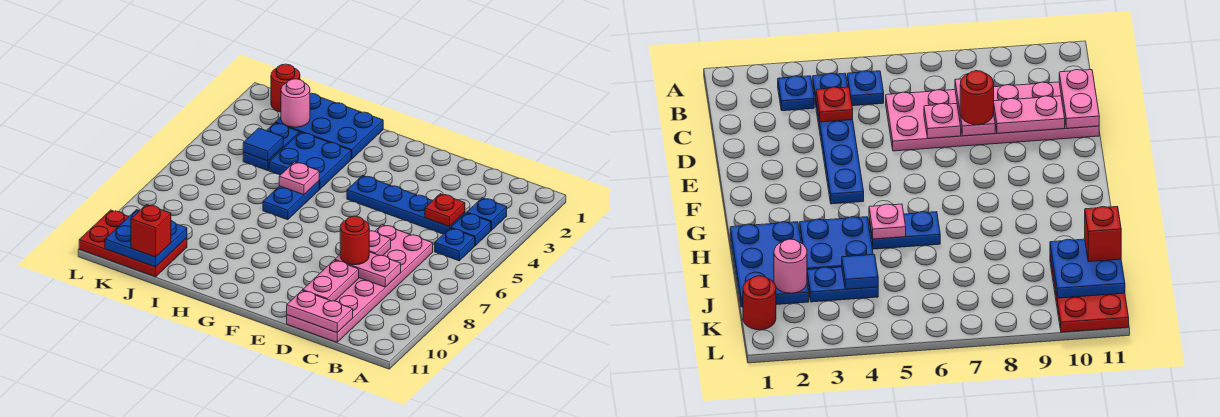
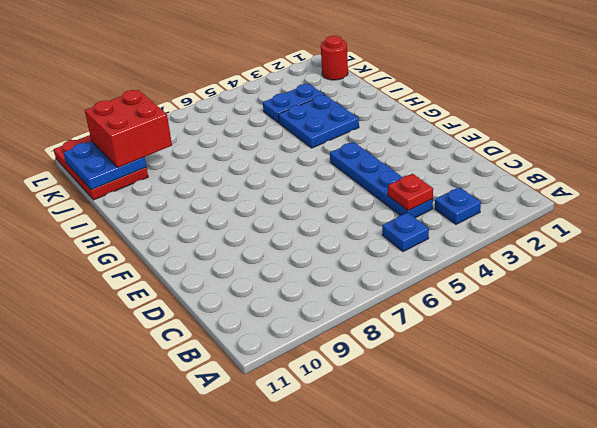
red brick J9:K10 level 3 -> none
none -> blue plate B4 level 1
none -> pink plate C6:D11 level 1
none -> blue plate H1:J2 level 1

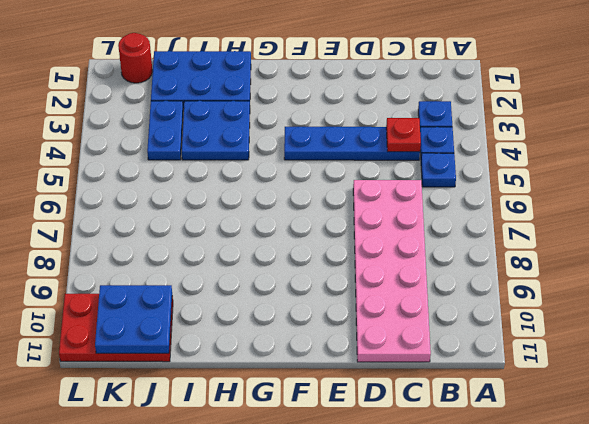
none -> blue plate H5:H6 level 1
none -> pink plate C8:D8 level 2
none -> pink plate C11:D11 level 2

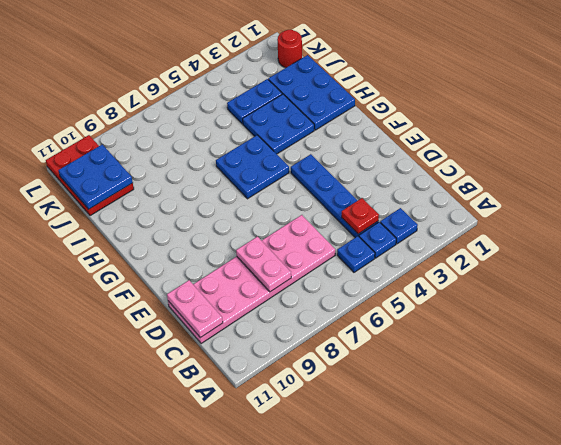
blue plate G5:H6 level 1 -> blue plate H5:H6 level 1
none -> pink plate D7 level 2
none -> pink plate D9:D10 level 2
none -> pink plate H5 level 2

